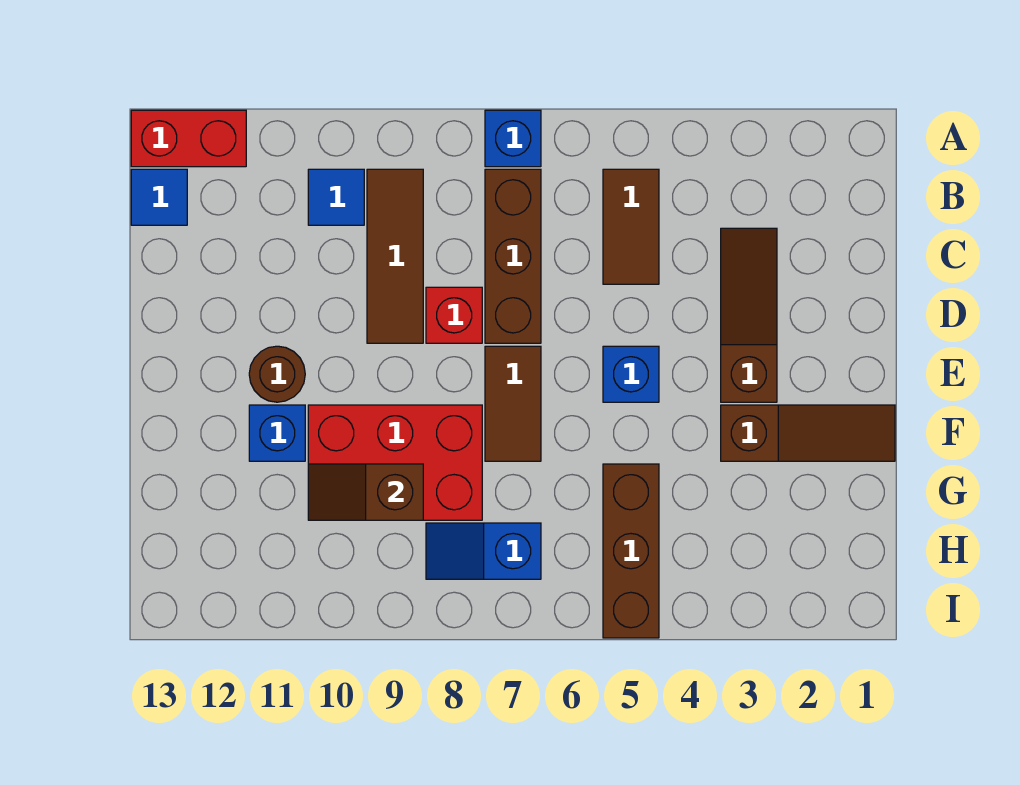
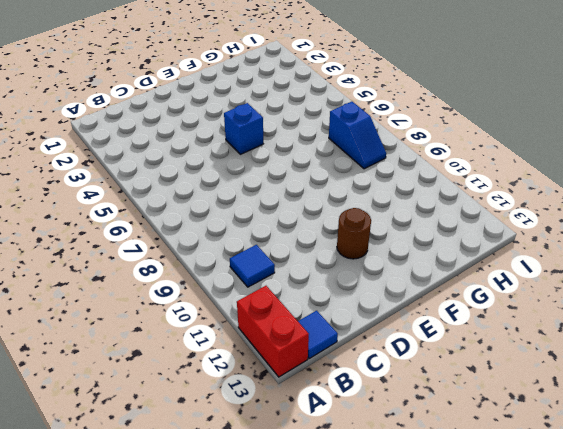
none -> blue brick A7 level 1
none -> brown tile B5:C5 level 1
none -> brown brick B7:D7 level 1

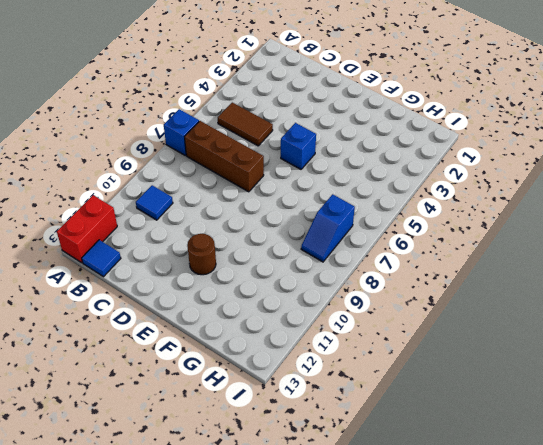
none -> brown tile B9:D9 level 1
none -> brown slope C3:E3 level 1 top E
none -> red brick D8 level 1

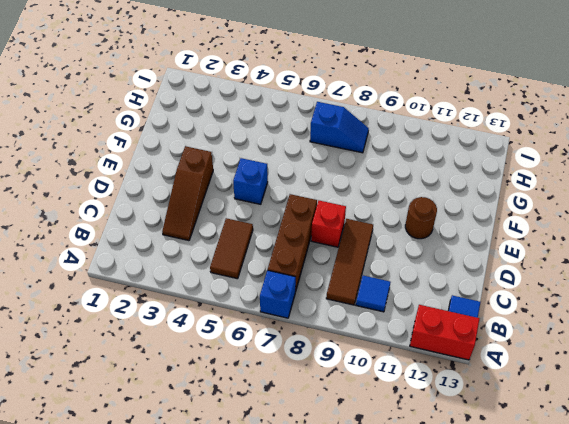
none -> brown tile E7:F7 level 1
none -> brown slope F1:F3 level 1 top 3
none -> red brick F8:G10 level 1

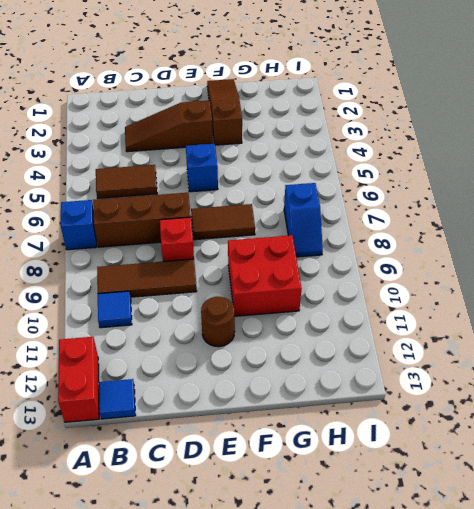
red brick F9:G10 level 1 -> red brick F8:G10 level 1
none -> blue brick F11 level 1
none -> brown brick G5:I5 level 1
none -> brown slope G9:G10 level 2 top 9

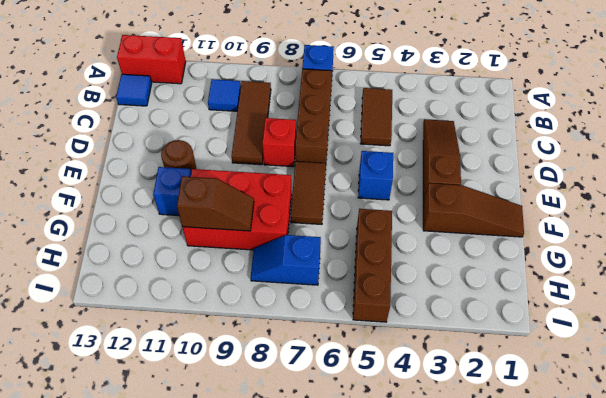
brown slope G9:G10 level 2 top 10 -> brown slope G9:G10 level 2 top 9

